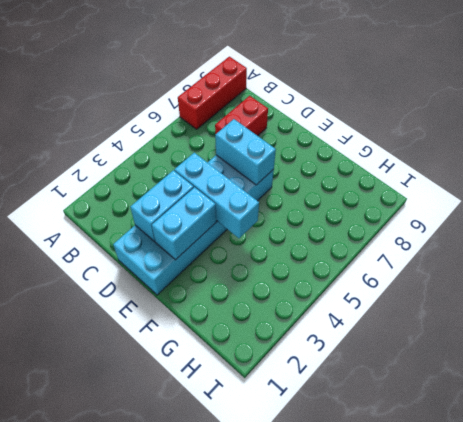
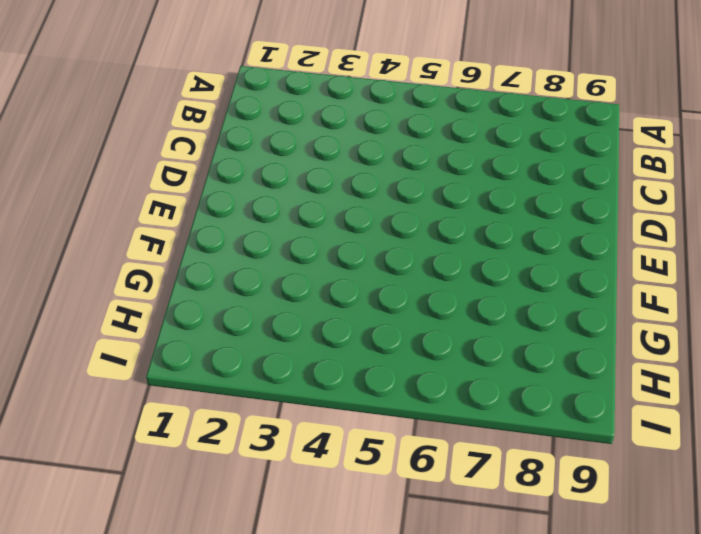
none -> red brick A7:A9 level 1
none -> red brick C7:C8 level 1

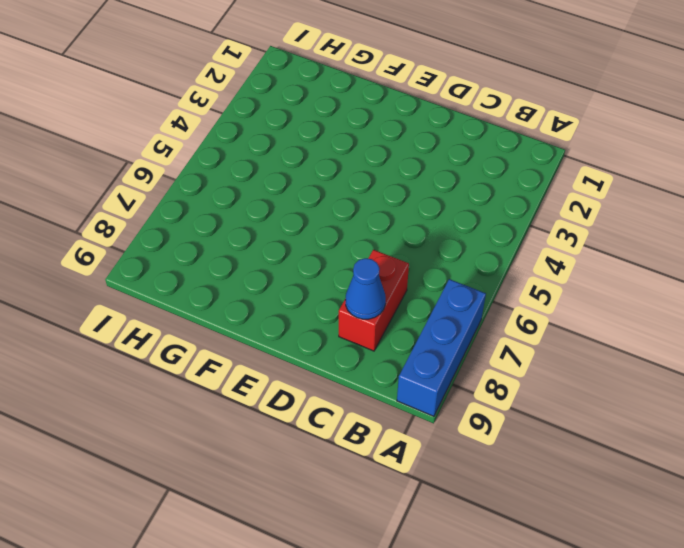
blue brick A7:A9 level 1 -> red brick A7:A9 level 1
blue cone C8 level 2 -> none
none -> cyan brick D1:E6 level 1
none -> cyan brick D2:D3 level 2

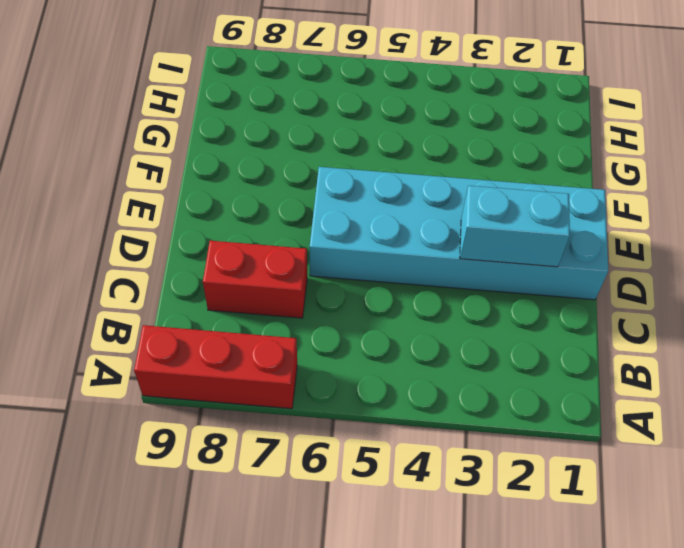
none -> cyan brick D4:F4 level 2
none -> cyan brick D6:E6 level 2

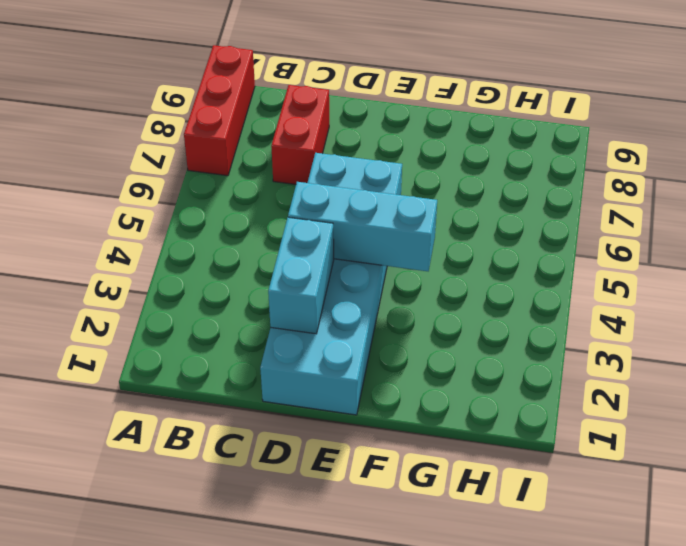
none -> cyan brick D6:E6 level 2
none -> cyan brick E2:E3 level 2

